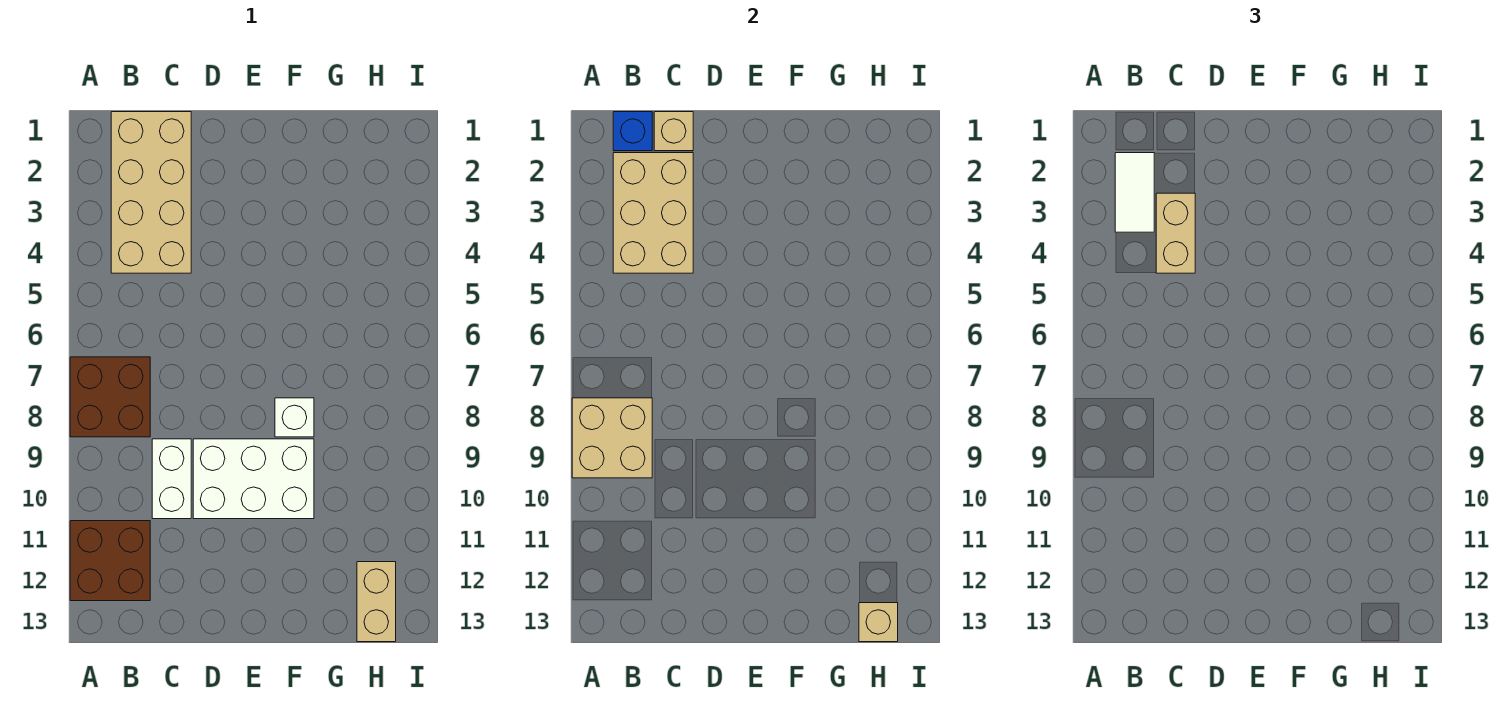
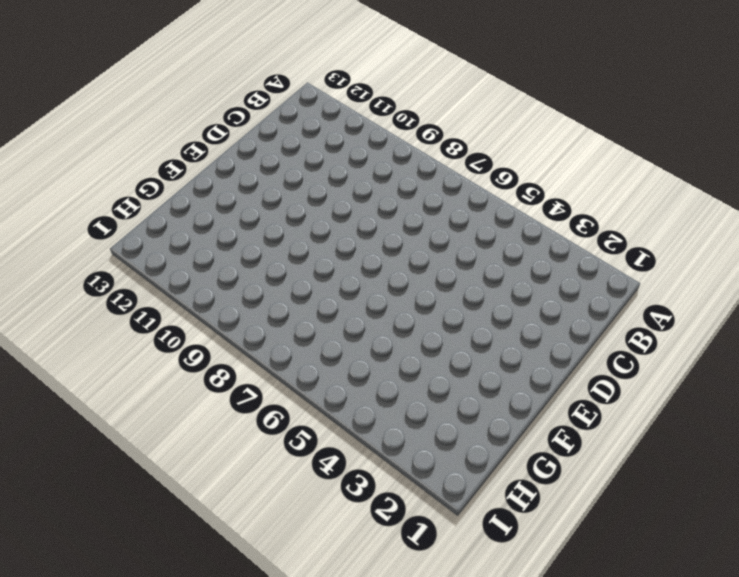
none -> brown brick A7:B8 level 1
none -> brown brick A11:B12 level 1
none -> tan brick B1:C4 level 1

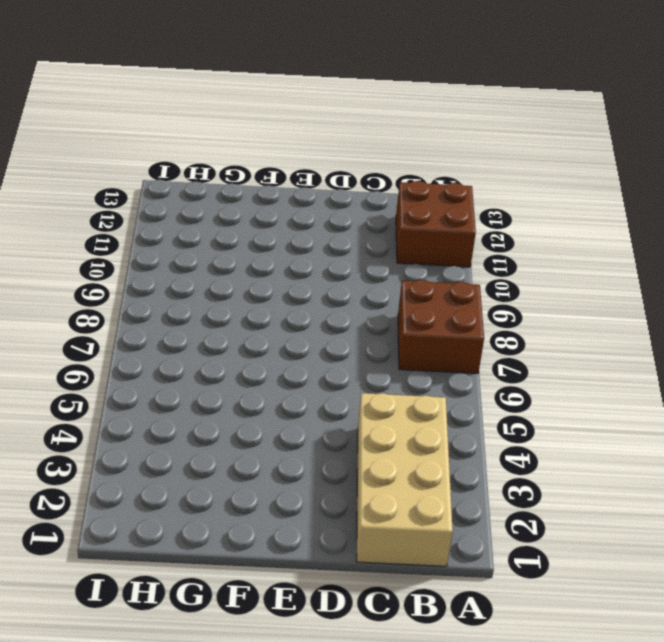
none -> white brick C9:C10 level 1
none -> white brick D9:F10 level 1
none -> white brick F8 level 1

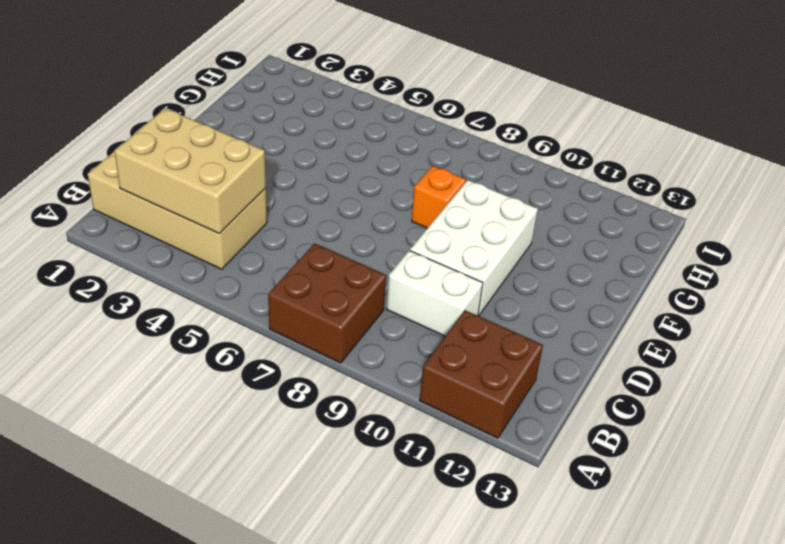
orange brick F8 level 1 -> white brick F8 level 1
none -> tan brick H12:H13 level 1
none -> tan brick A8:B9 level 2
none -> blue brick B1 level 2

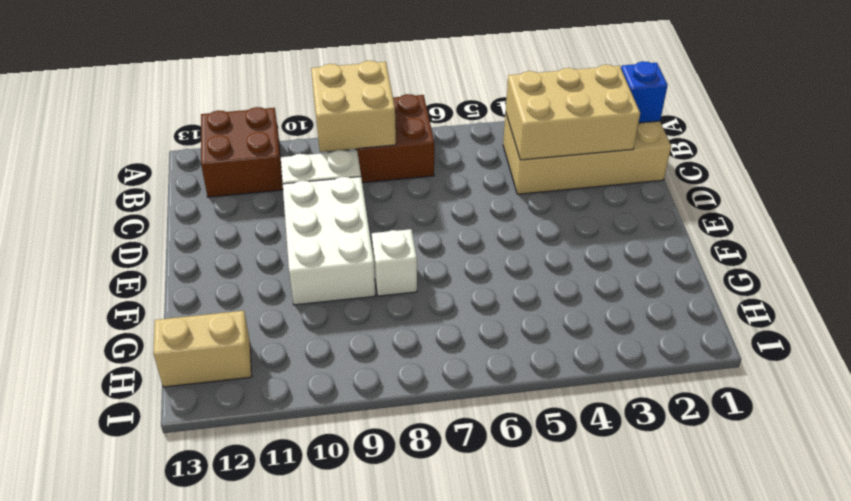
none -> tan brick C1 level 2
none -> tan brick H13 level 2
none -> white tile B2:B3 level 3

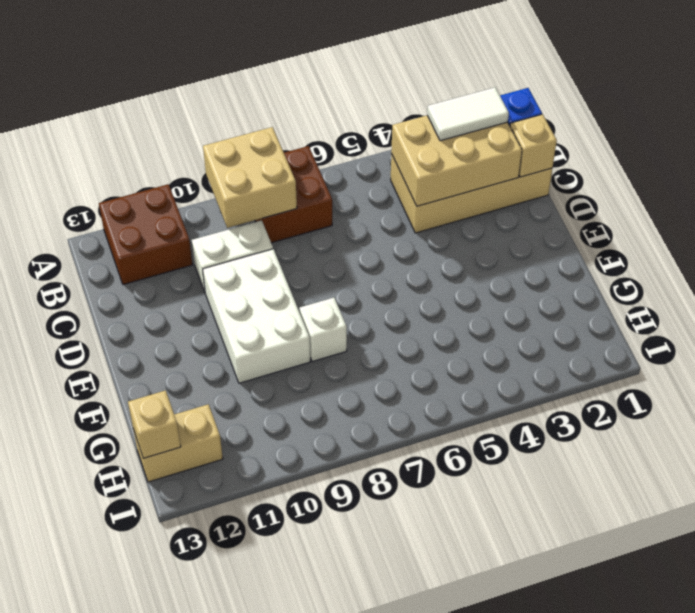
none -> tan brick C3:C4 level 3

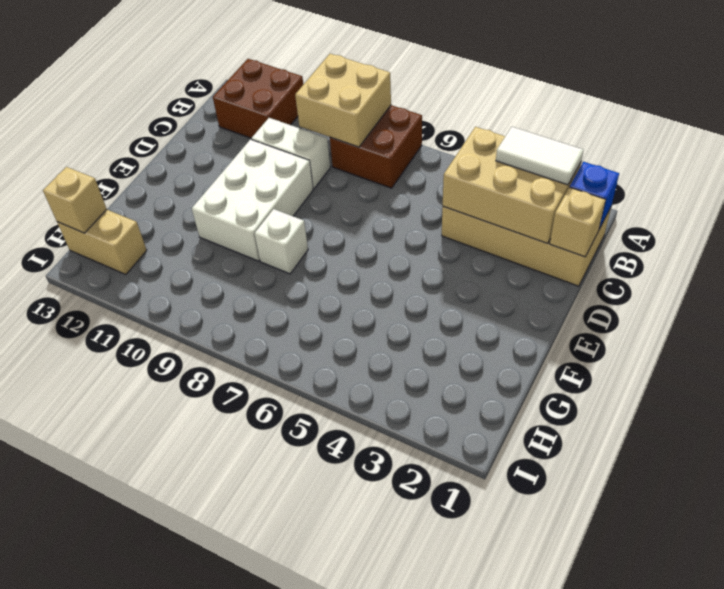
none -> tan brick C3:C4 level 3

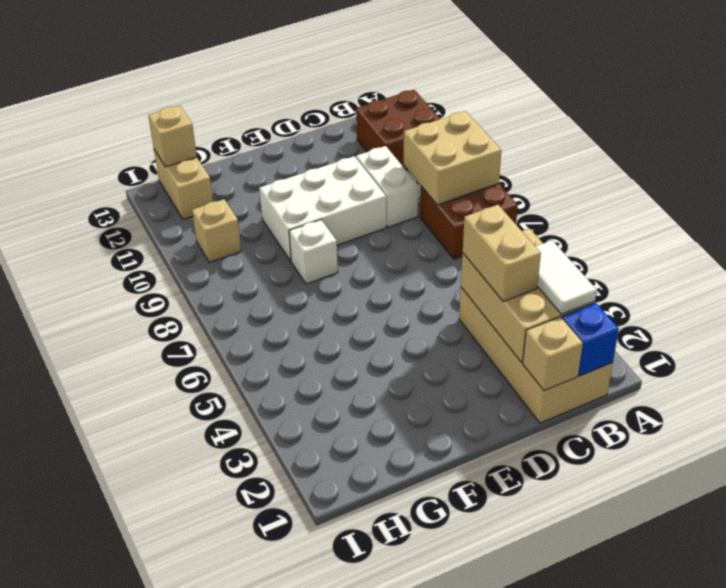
tan brick H10 level 1 -> none

